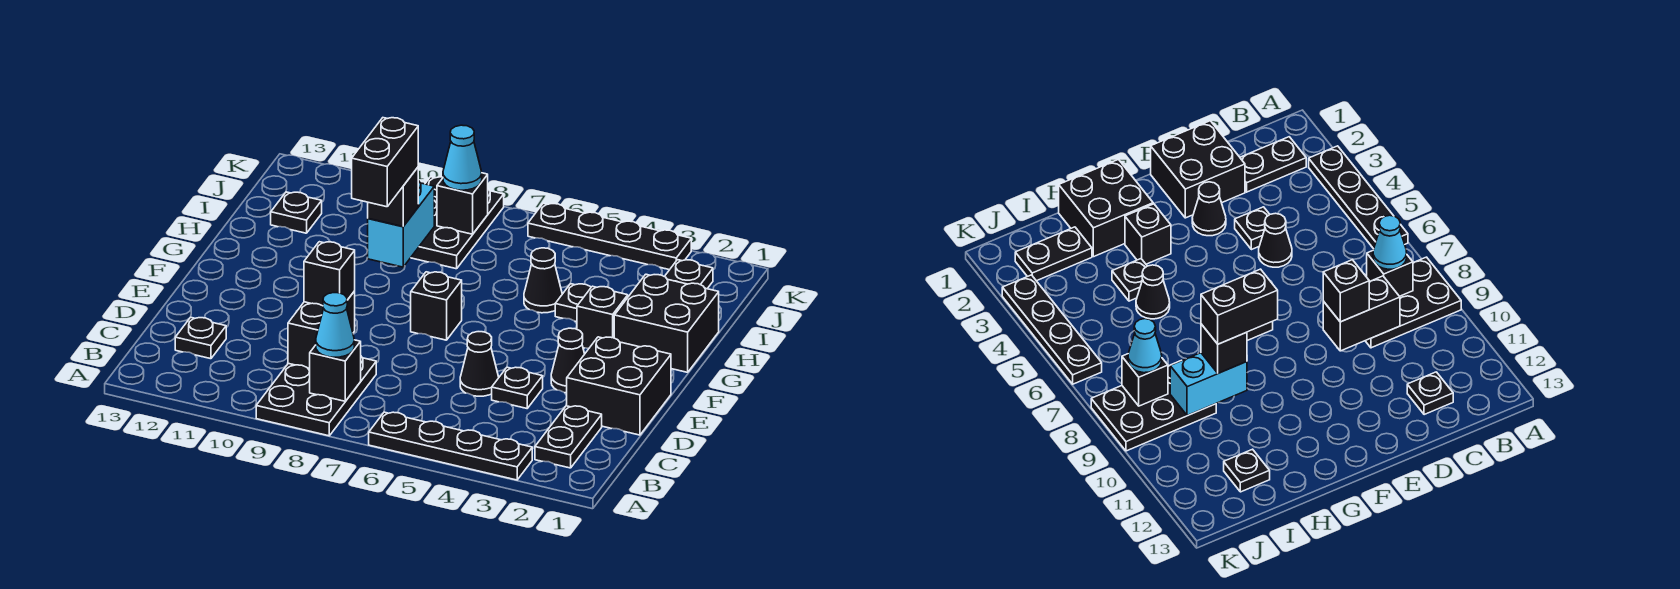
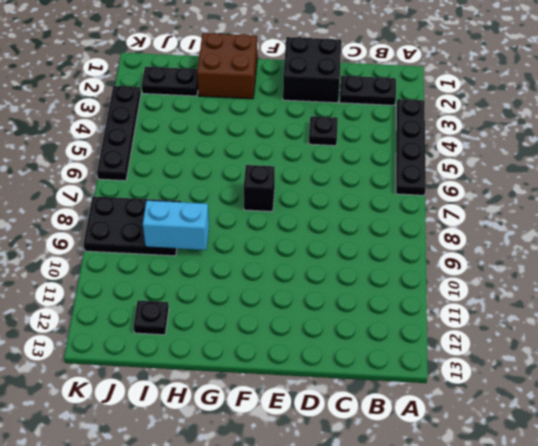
brown brick G1:H2 level 1 -> black brick G1:H2 level 1
none -> black plate A8:C9 level 1
none -> black plate C12 level 1
none -> black cone D5 level 1

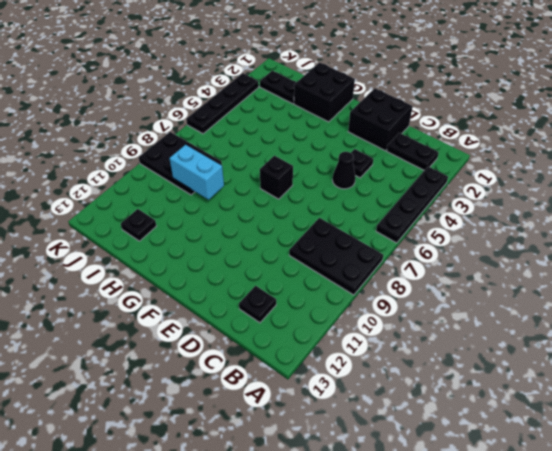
none -> black cone E3 level 1
none -> black brick G3 level 1
none -> black plate H4 level 1

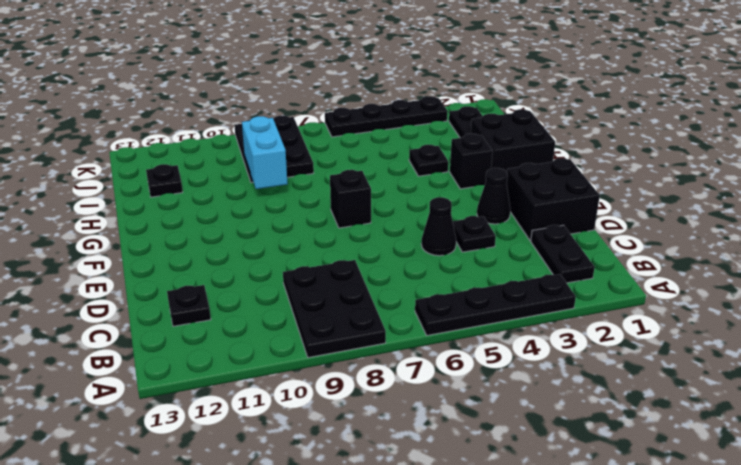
none -> black cone H5 level 1
none -> black brick B8 level 2
none -> black brick C9:D9 level 2

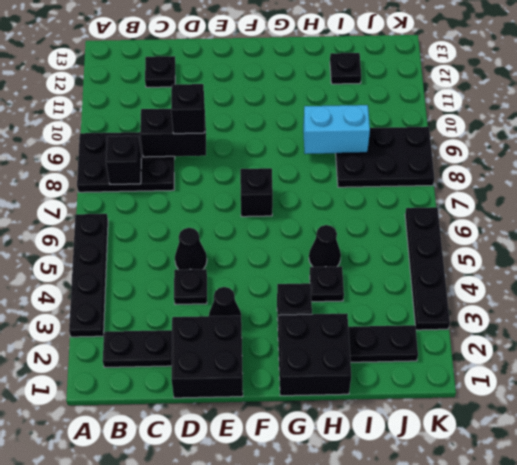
none -> black brick J8 level 2
none -> cyan cone B8 level 3
none -> black brick H9 level 3

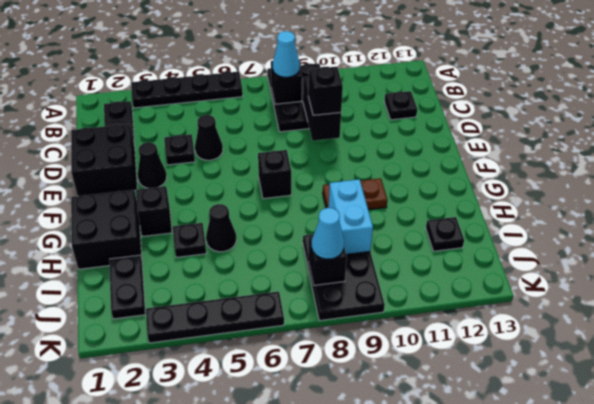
brown plate G9:G10 level 1 -> none
none -> black brick H9 level 3
none -> black brick G9:H9 level 4

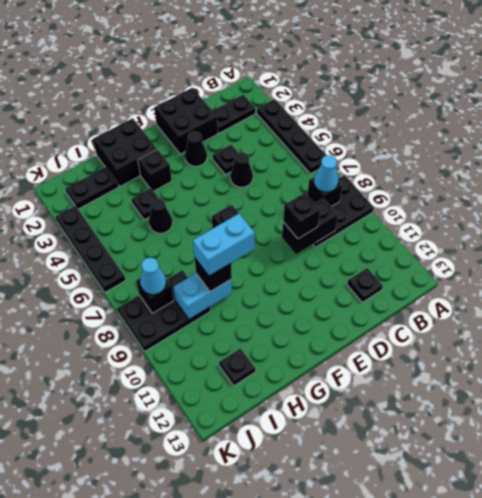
cyan brick G9:H9 level 4 -> black brick G9:H9 level 4

